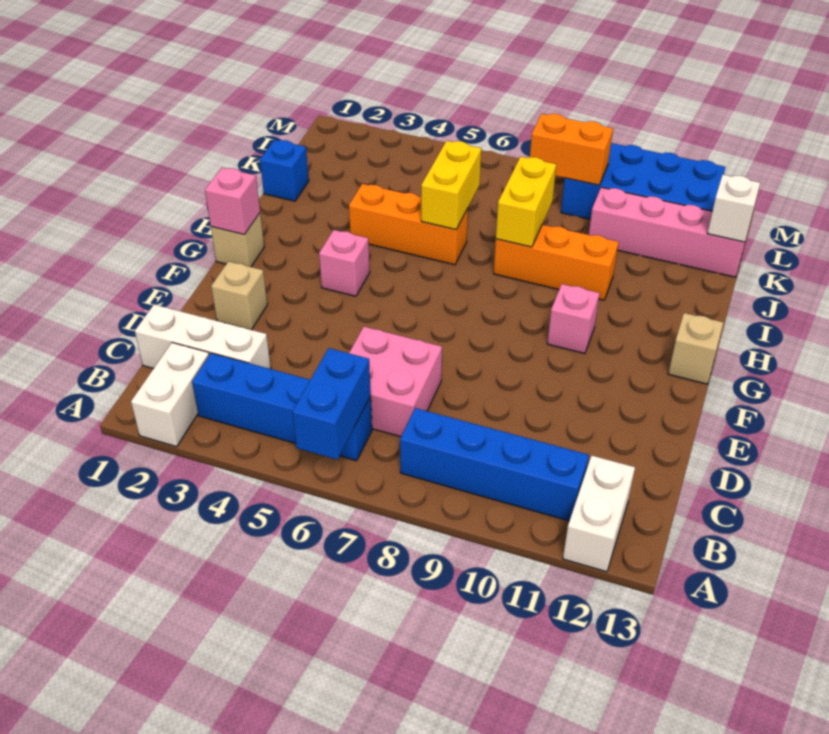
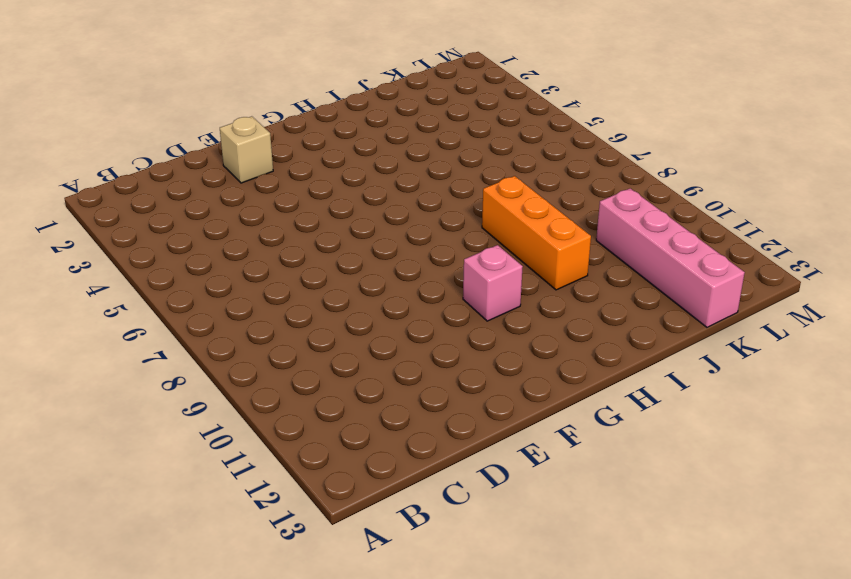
none -> white brick A2:B2 level 1
none -> white brick A12:B12 level 1
none -> blue brick B3:B6 level 1

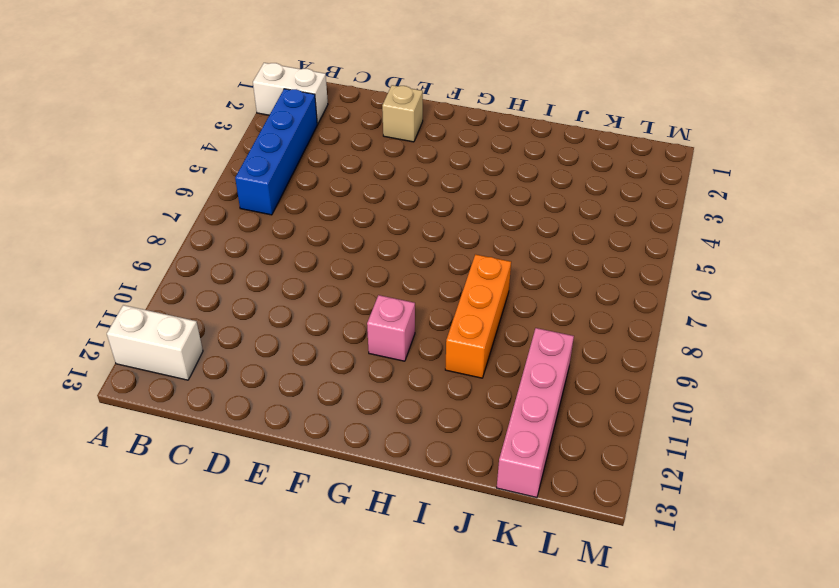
none -> blue brick B8:B11 level 1
none -> white brick C1:C3 level 1
none -> pink brick C6:D7 level 1

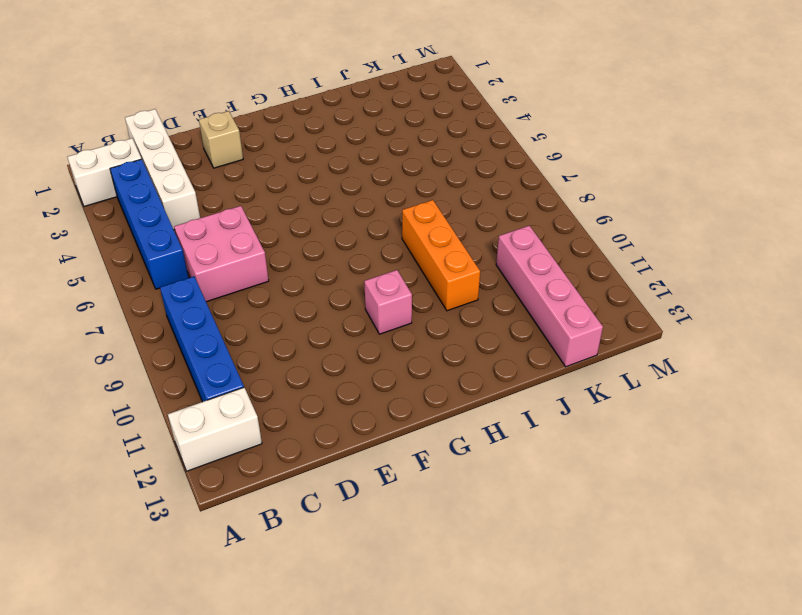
white brick C1:C4 level 1 -> white brick C1:C3 level 1
none -> tan brick G1 level 1
none -> pink brick G4 level 1
none -> tan brick G13 level 1

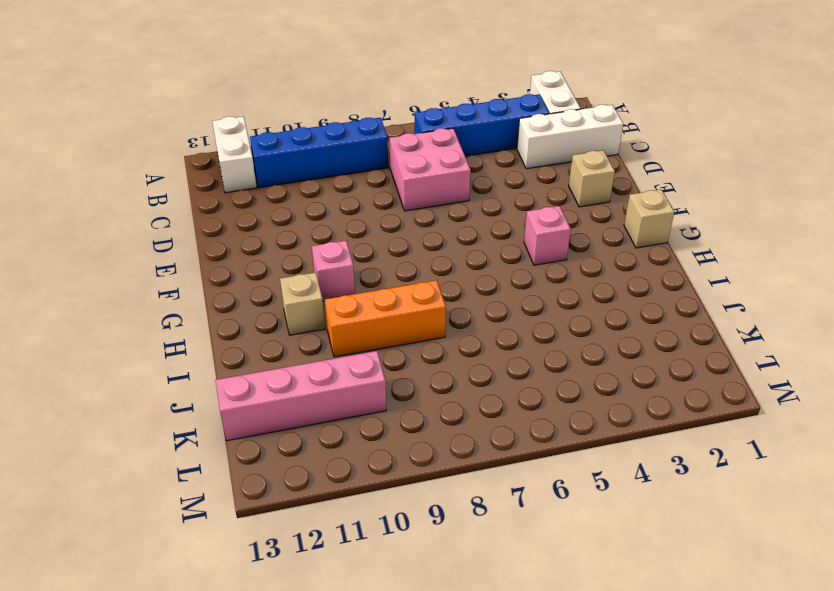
tan brick H11 level 1 -> tan brick G13 level 1
none -> orange brick I4:I6 level 1
none -> blue brick J1 level 1
none -> blue brick L9:M12 level 1

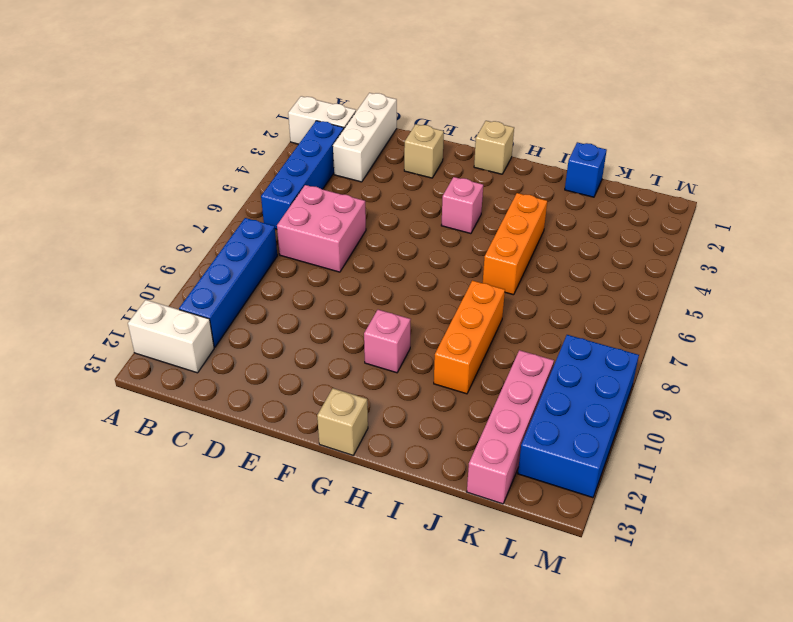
none -> blue brick A6:B6 level 2
none -> pink brick G1 level 2
none -> yellow brick I6:J6 level 2

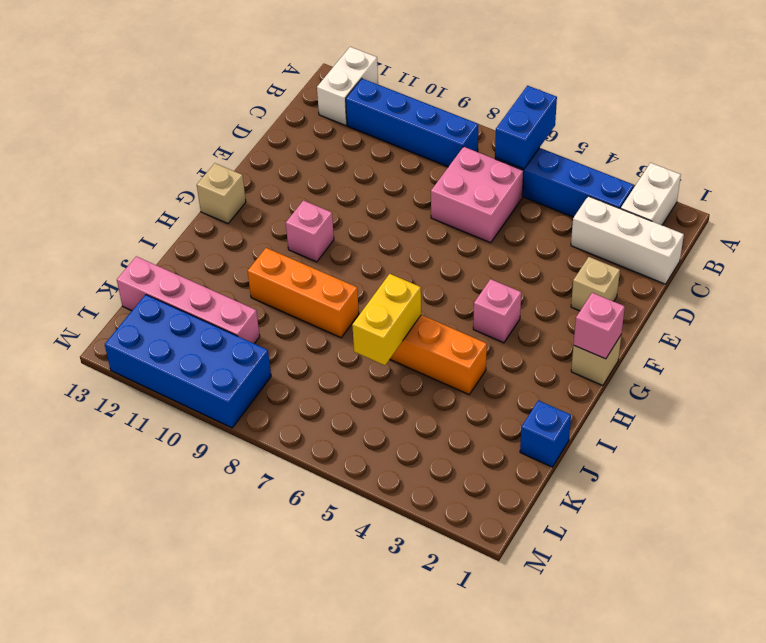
none -> yellow brick I8:J8 level 2
none -> white brick K13 level 2
none -> orange brick L8:L9 level 2

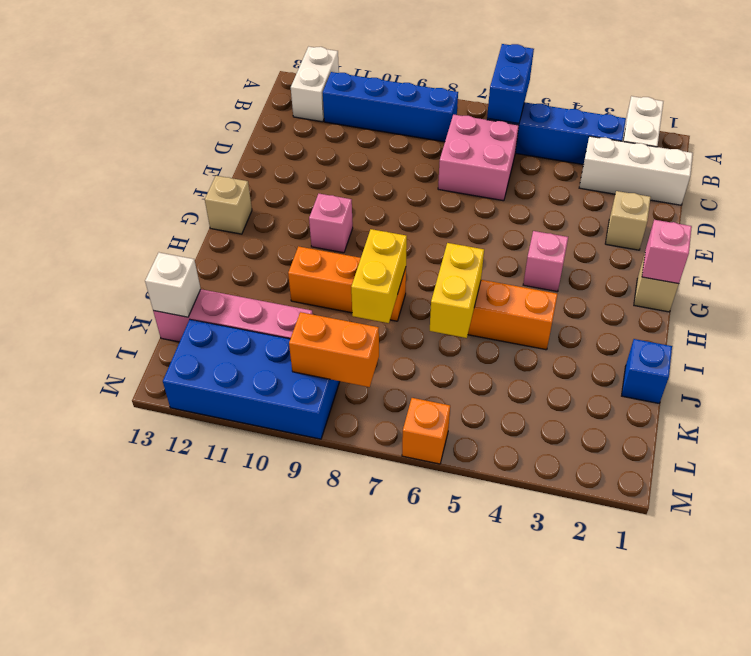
orange brick M6 level 1 -> none

